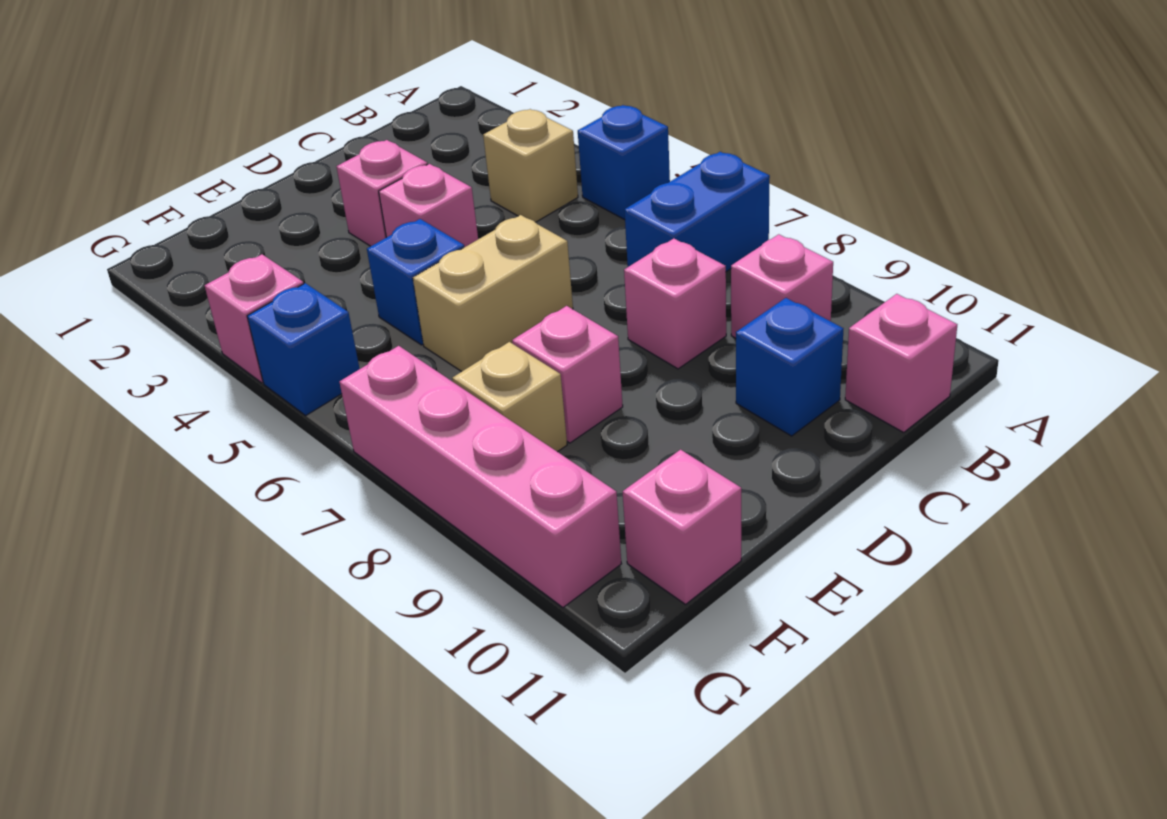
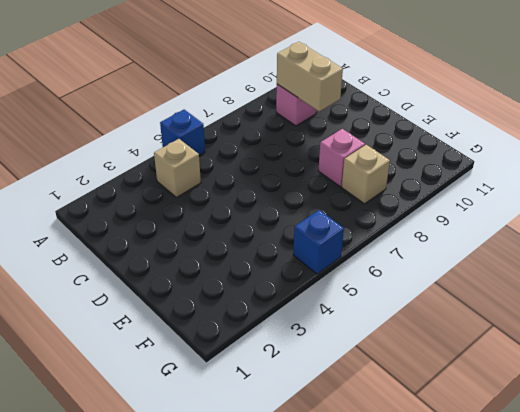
tan brick B9:C9 level 2 -> tan brick D6:E6 level 1
none -> blue brick A7:B7 level 1
none -> pink brick B11 level 1
none -> pink brick C8 level 1

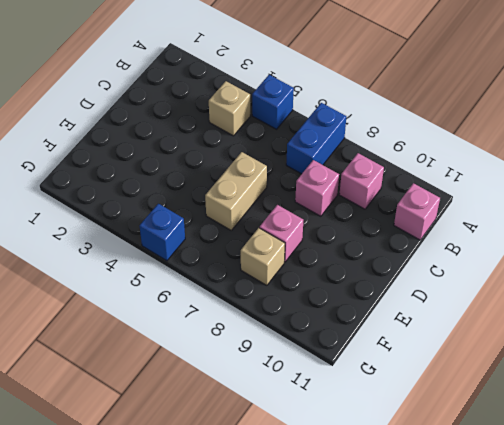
none -> blue brick C10 level 1
none -> pink brick D3 level 1
none -> pink brick D4 level 1

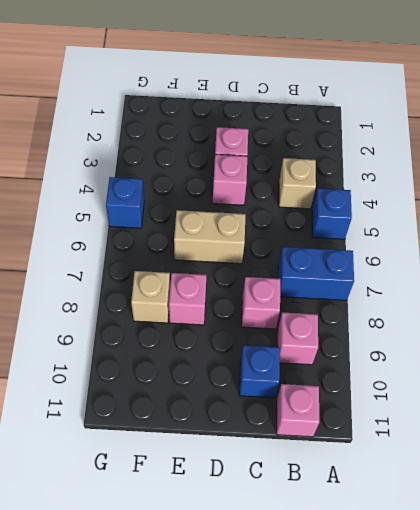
none -> blue brick E5 level 1
none -> pink brick F11 level 1
none -> pink brick G4 level 1

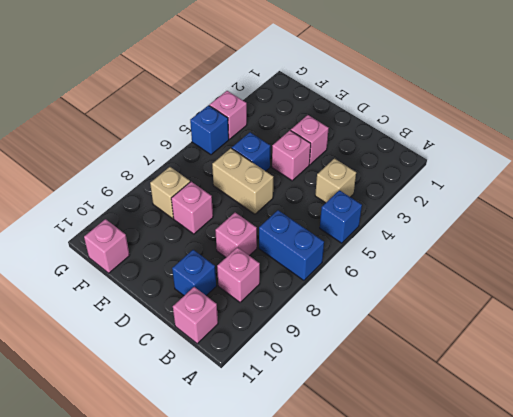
none -> pink brick G7:G10 level 1

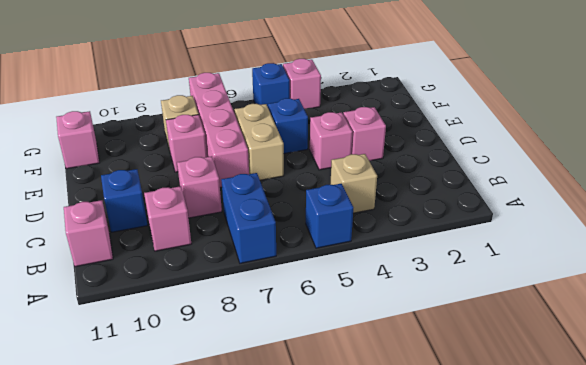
pink brick D7:G7 level 1 -> pink brick G7:G10 level 1

